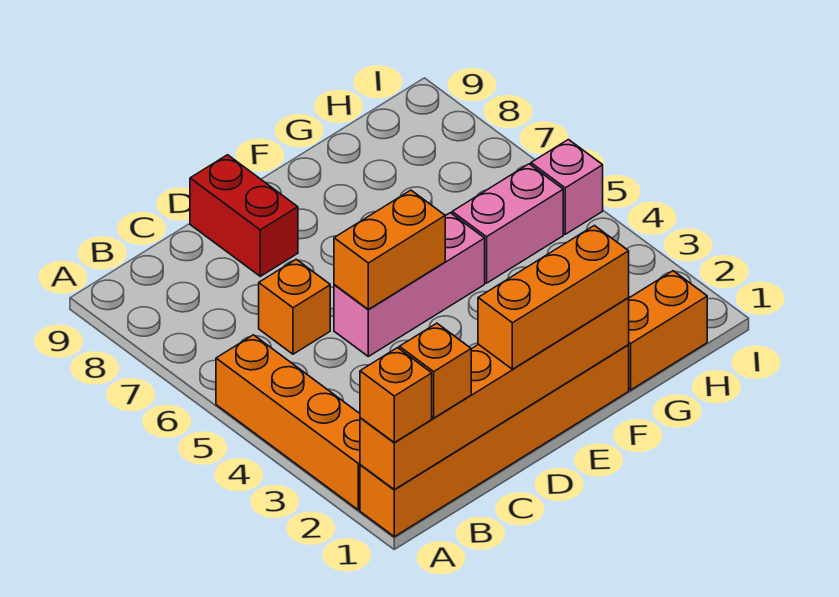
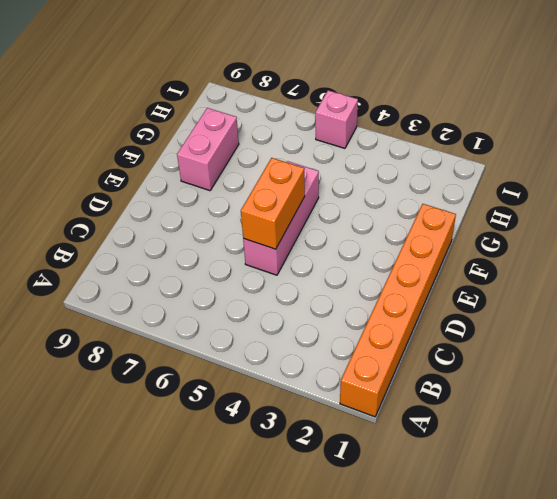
pink brick F8:G8 level 1 -> pink brick G5:H5 level 1
none -> orange brick A2:A5 level 1
none -> orange brick C6 level 1
none -> red brick D8:D9 level 1

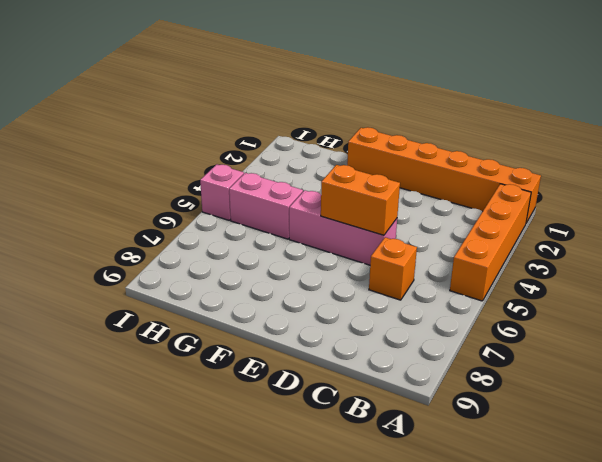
none -> red brick D8:D9 level 1
none -> orange brick G1:H1 level 1
none -> orange brick A1:F1 level 2

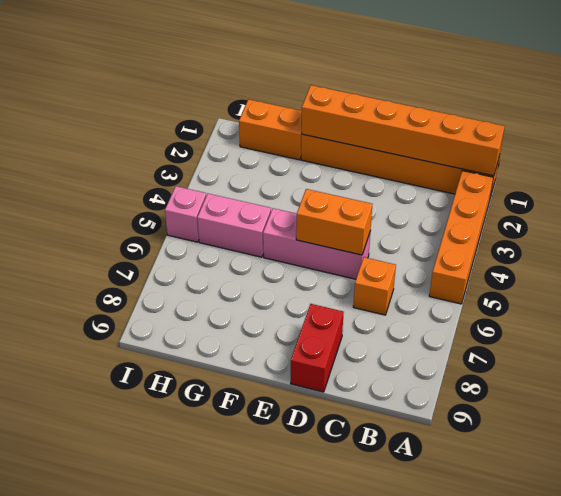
none -> orange brick A1 level 3
none -> orange brick B1 level 3
none -> orange brick D1:F1 level 3

